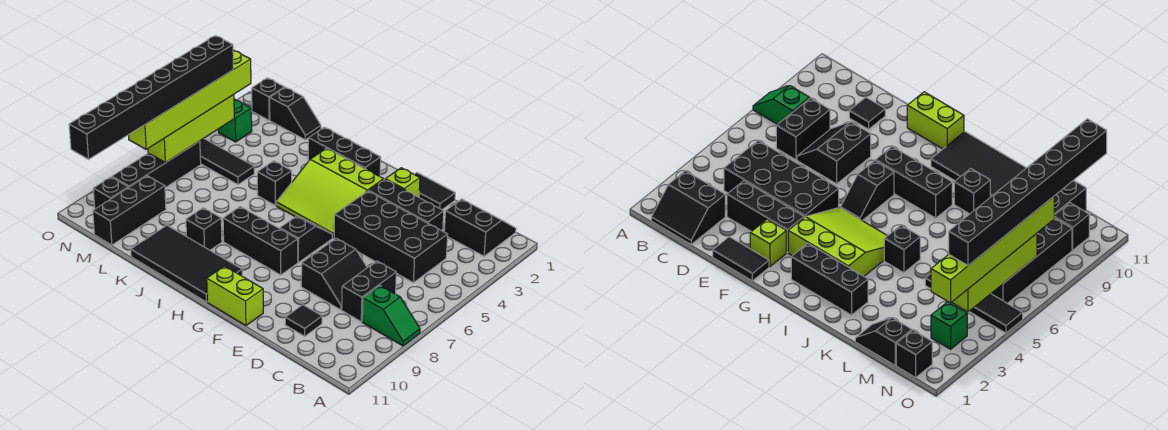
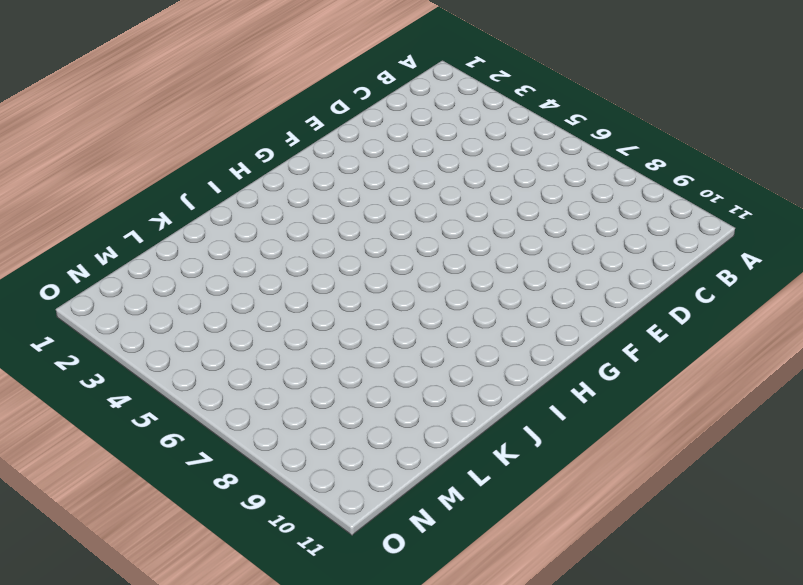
none -> green slope A8:B8 level 1 top B
none -> black slope B1:C2 level 1 top 2
none -> black brick C4:F5 level 1

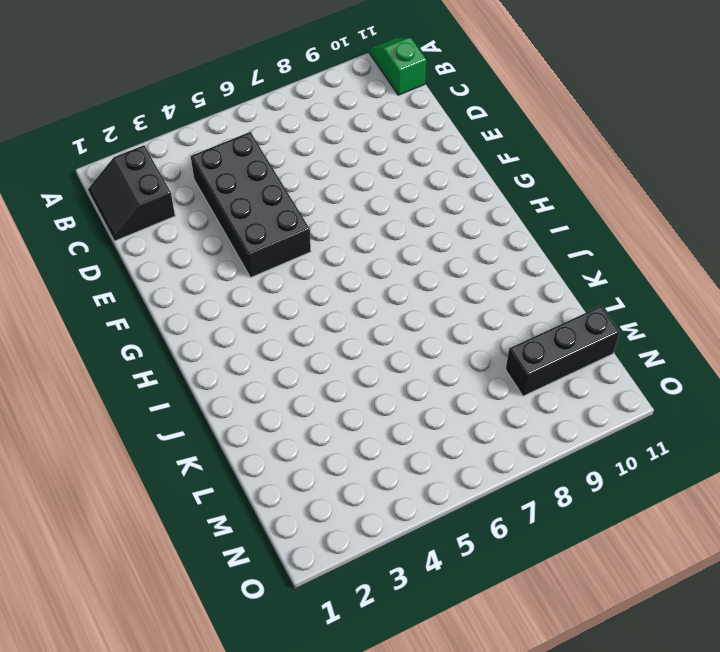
green slope A11:B11 level 1 top B -> green slope A8:B8 level 1 top B
none -> black brick C7:C8 level 1
none -> black brick D3:F3 level 1
none -> black slope D7:E8 level 1 top E

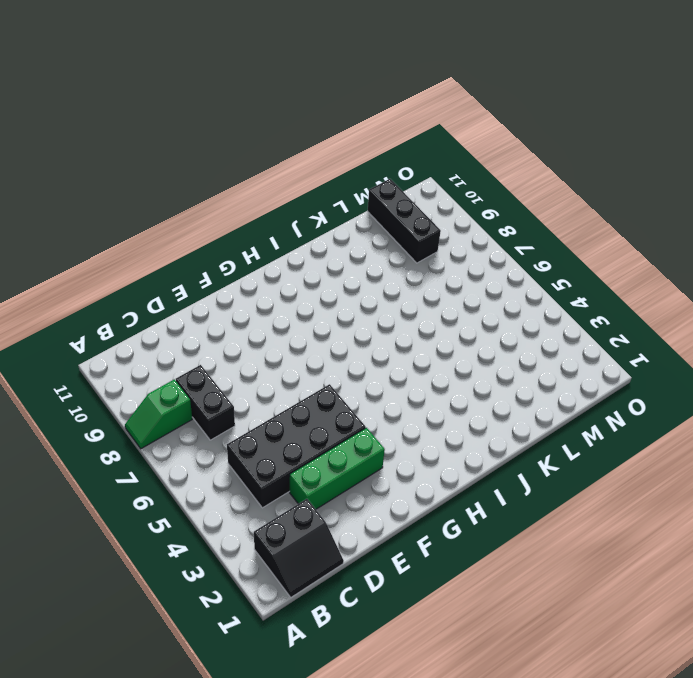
green brick D3:F3 level 1 -> black brick D3:F3 level 1
none -> black slope D7:E8 level 1 top E
none -> black tile D10 level 1
none -> black tile E1:F1 level 1

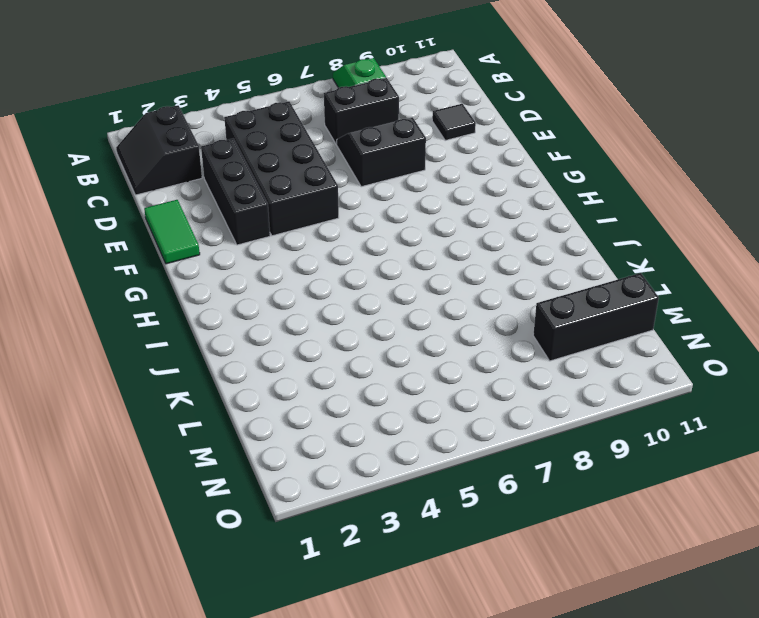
green tile E1:F1 level 1 -> black tile E1:F1 level 1
none -> lime brick F2 level 1
none -> lime brick F11:G11 level 1
none -> lime slope G3:I5 level 1 top 3

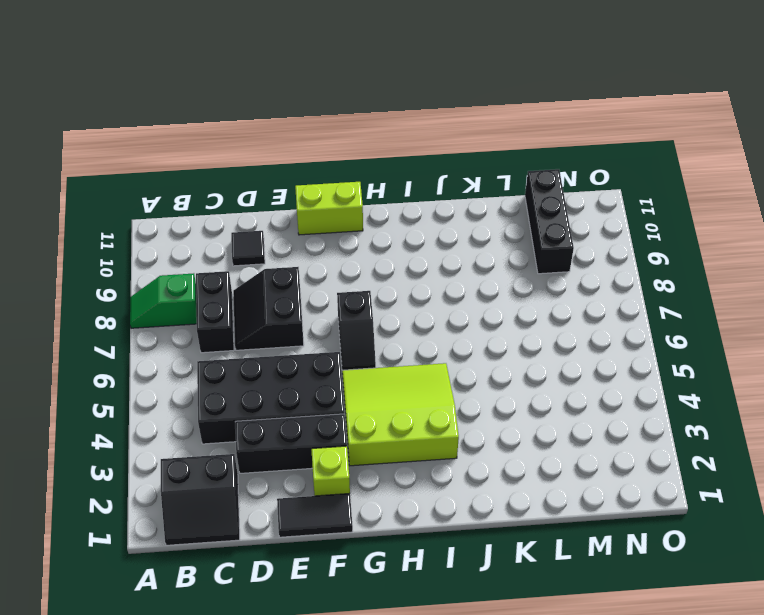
none -> black brick G8:I8 level 1
none -> black brick H2:J2 level 1
none -> black tile H10:K11 level 1

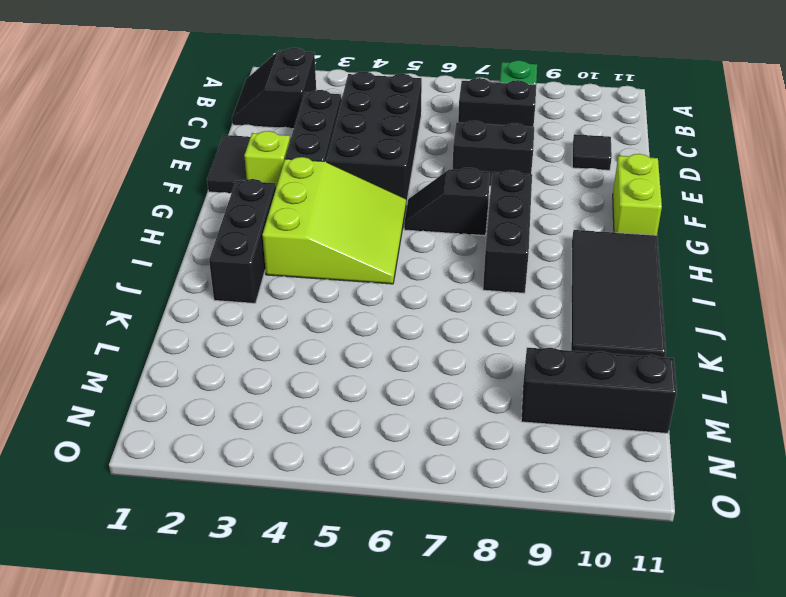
none -> black brick J5 level 1
none -> black brick J9 level 1
none -> black slope L1:M1 level 1 top M

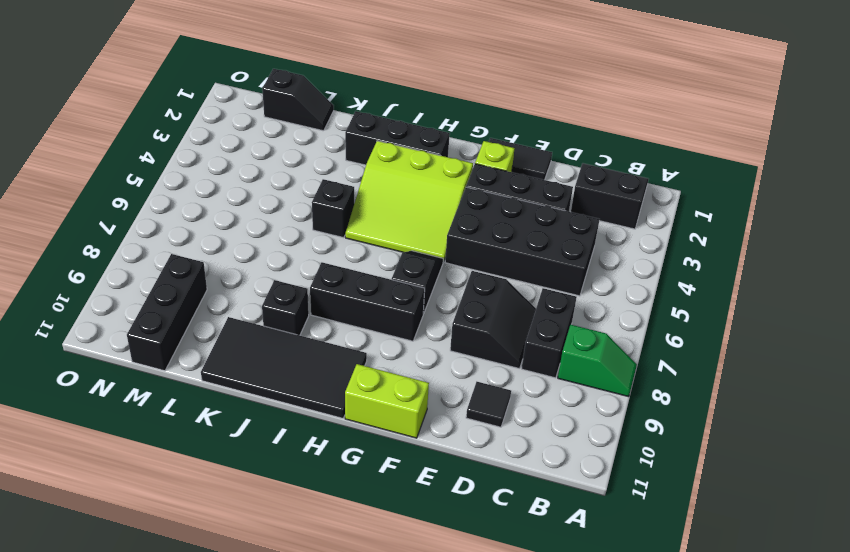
none -> black tile L5:O5 level 1
none -> black brick N1 level 1
none -> green brick N3 level 1

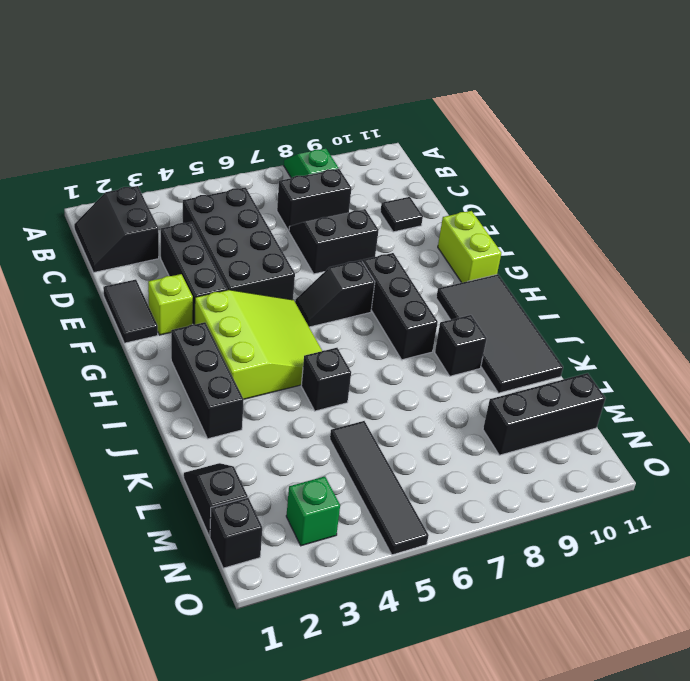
none -> black brick N6:N9 level 1
none -> black brick N10 level 1
none -> lime brick N4:N7 level 2

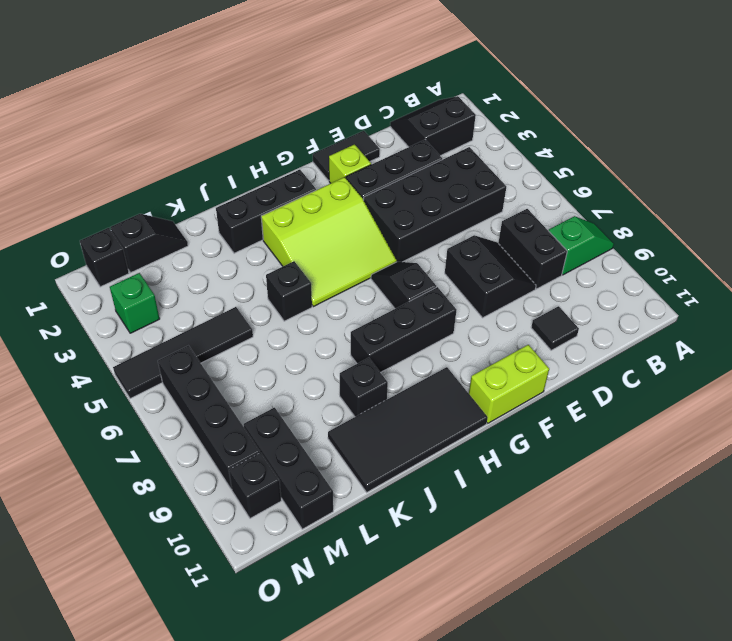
none -> lime brick N4:N7 level 2
none -> lime brick N3:N8 level 3
none -> black brick N4:N11 level 4

